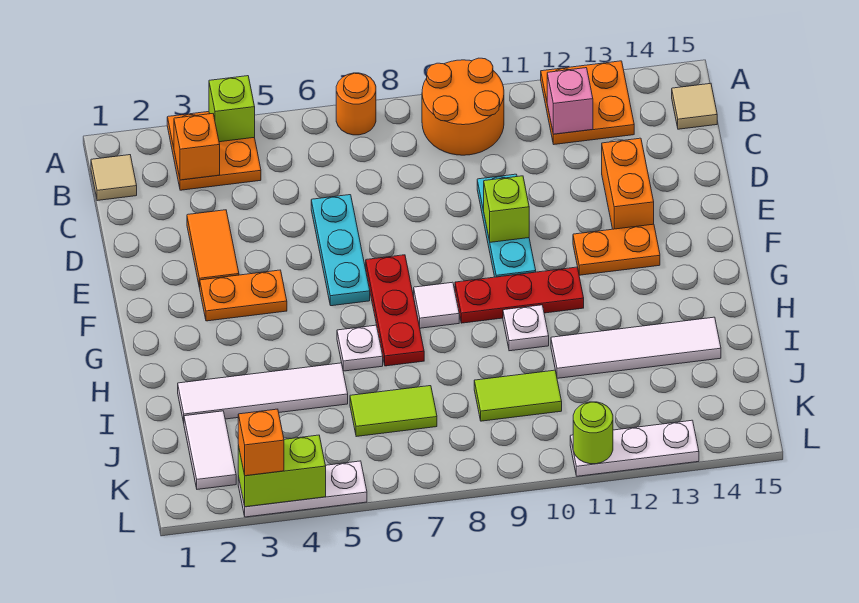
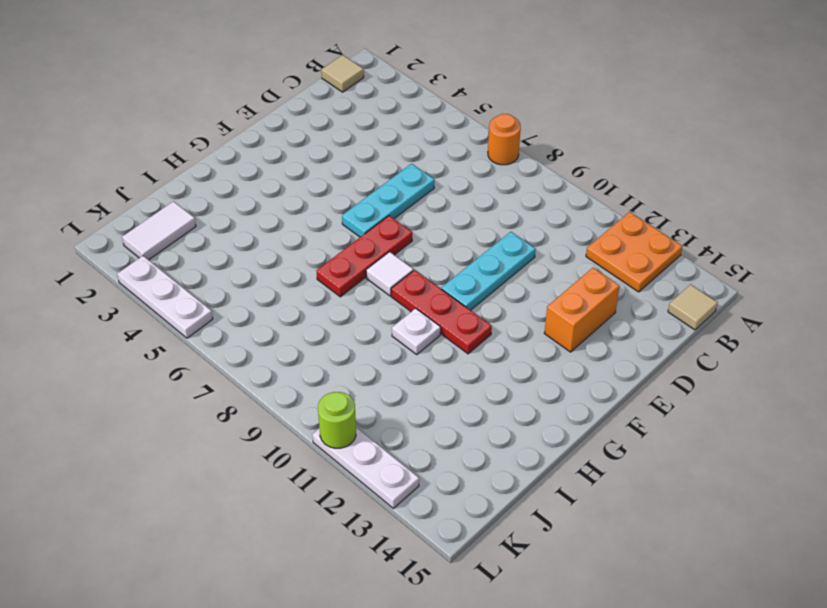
none -> orange plate A3:B4 level 1
none -> orange round brick A9:B10 level 1
none -> orange tile D3:E3 level 1
none -> orange plate F3:F4 level 1

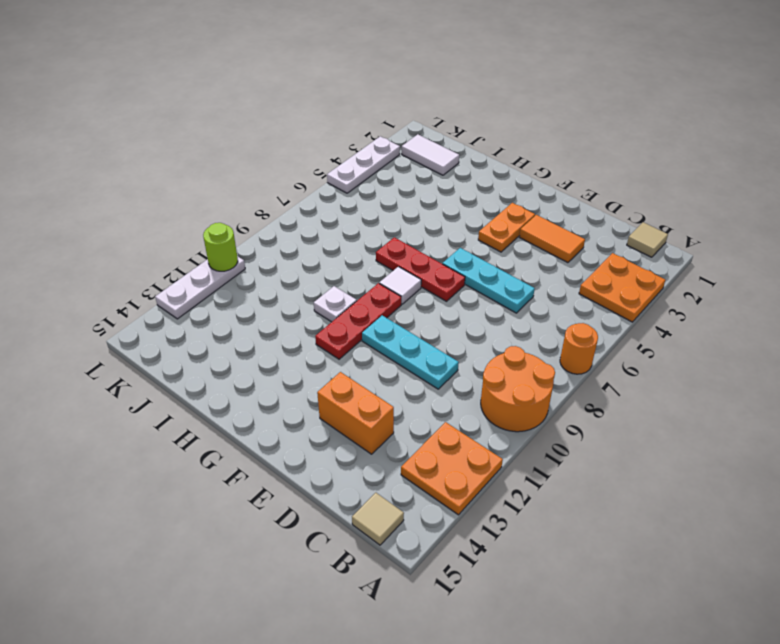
none -> orange plate F12:F13 level 1
none -> white plate H6 level 1
none -> white tile I2:I5 level 1
none -> white tile I11:I14 level 1

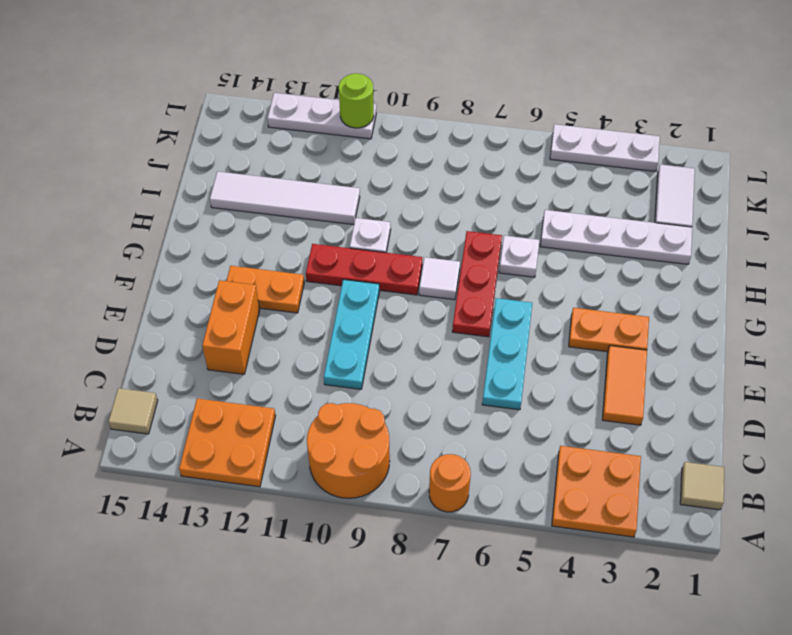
white plate I2:I5 level 1 -> white tile I2:I5 level 1
none -> lime tile J6:J7 level 1
none -> lime tile J9:J10 level 1
none -> lime brick A4 level 2
none -> orange brick B3 level 2

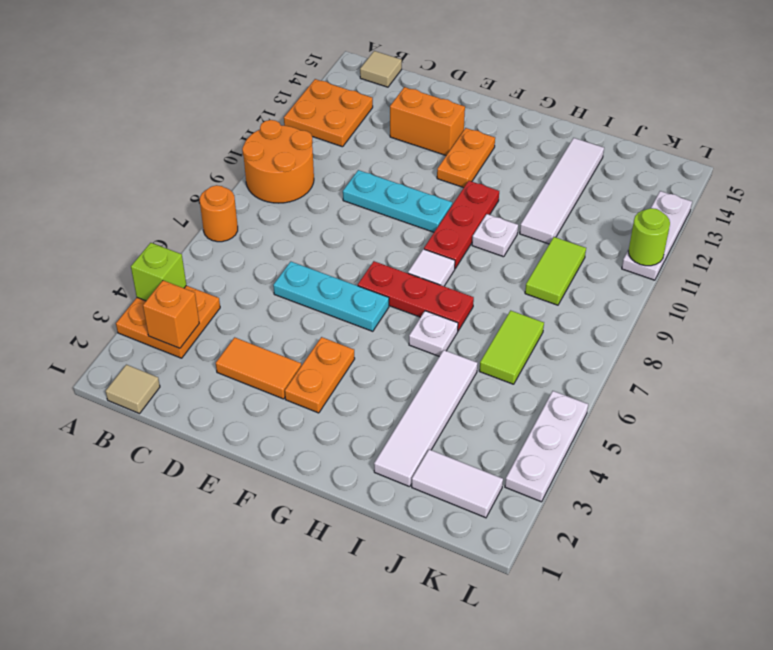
none -> pink brick B12 level 2
none -> lime brick E10 level 2
none -> lime brick L3:L4 level 2
none -> orange brick L3 level 3

